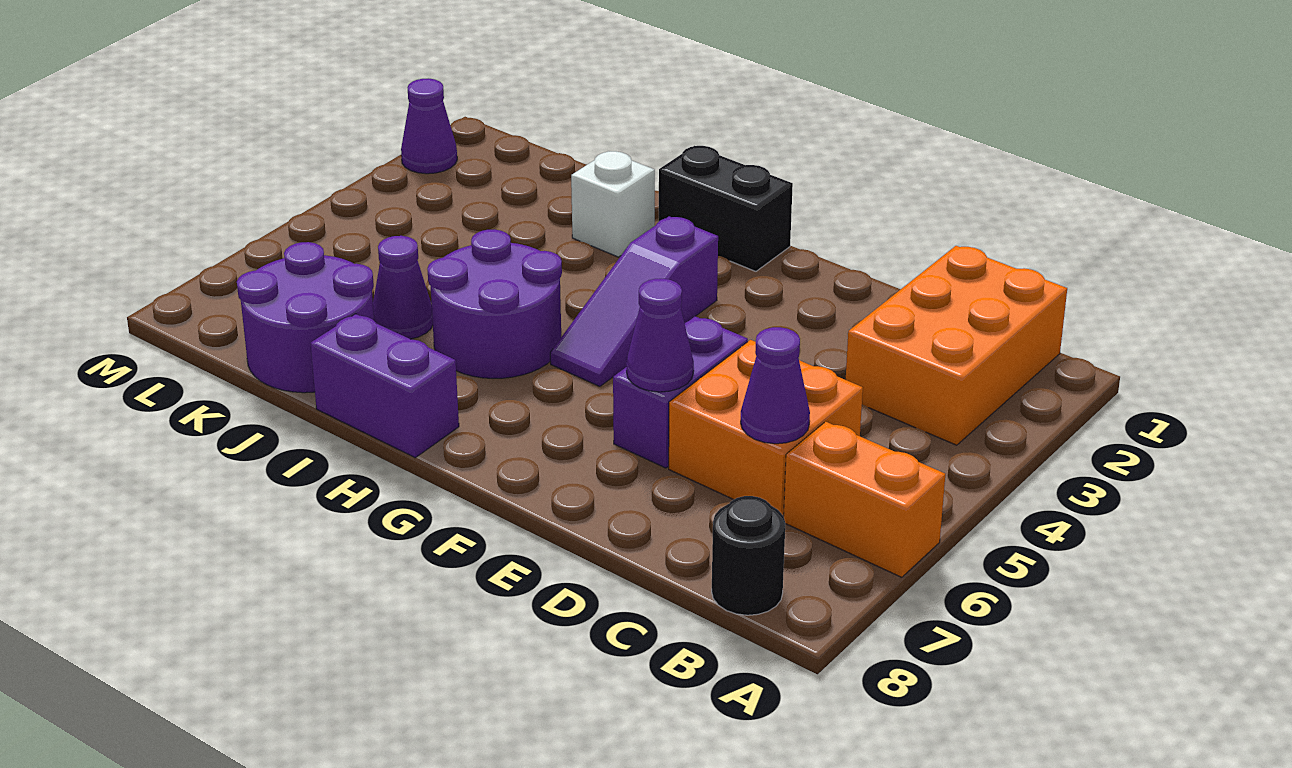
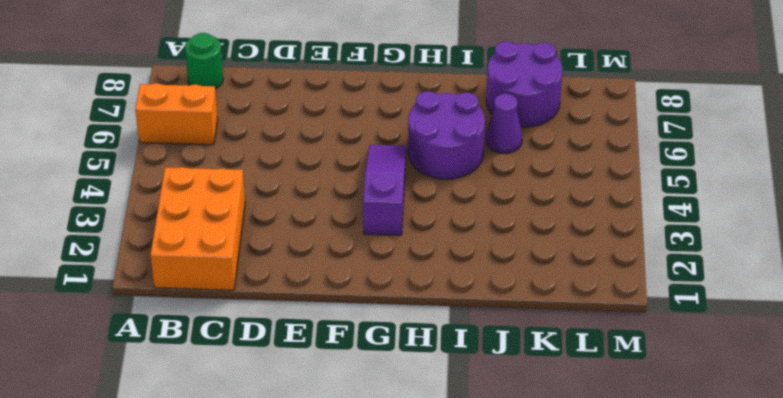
green round brick B8 level 1 -> black round brick B8 level 1
none -> orange brick C5:D6 level 1
none -> purple brick E5:E6 level 1
none -> black brick G1:H1 level 1

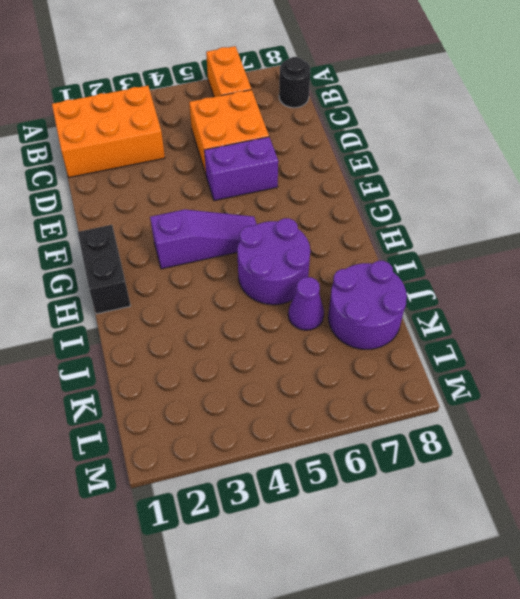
none -> purple brick H8:I8 level 1
none -> white brick I2 level 1
none -> purple cone M2 level 1

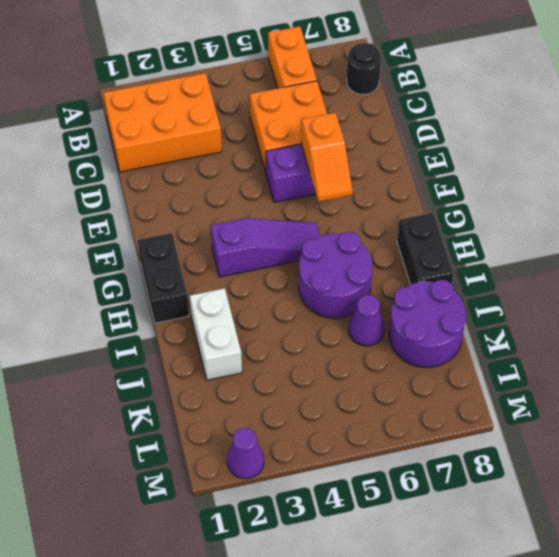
orange slope E6:F6 level 2 top E -> purple cone E6 level 2
black brick H8:I8 level 1 -> purple brick H8:I8 level 1
white brick I2:J2 level 1 -> white brick I2 level 1
none -> purple cone C6 level 2

